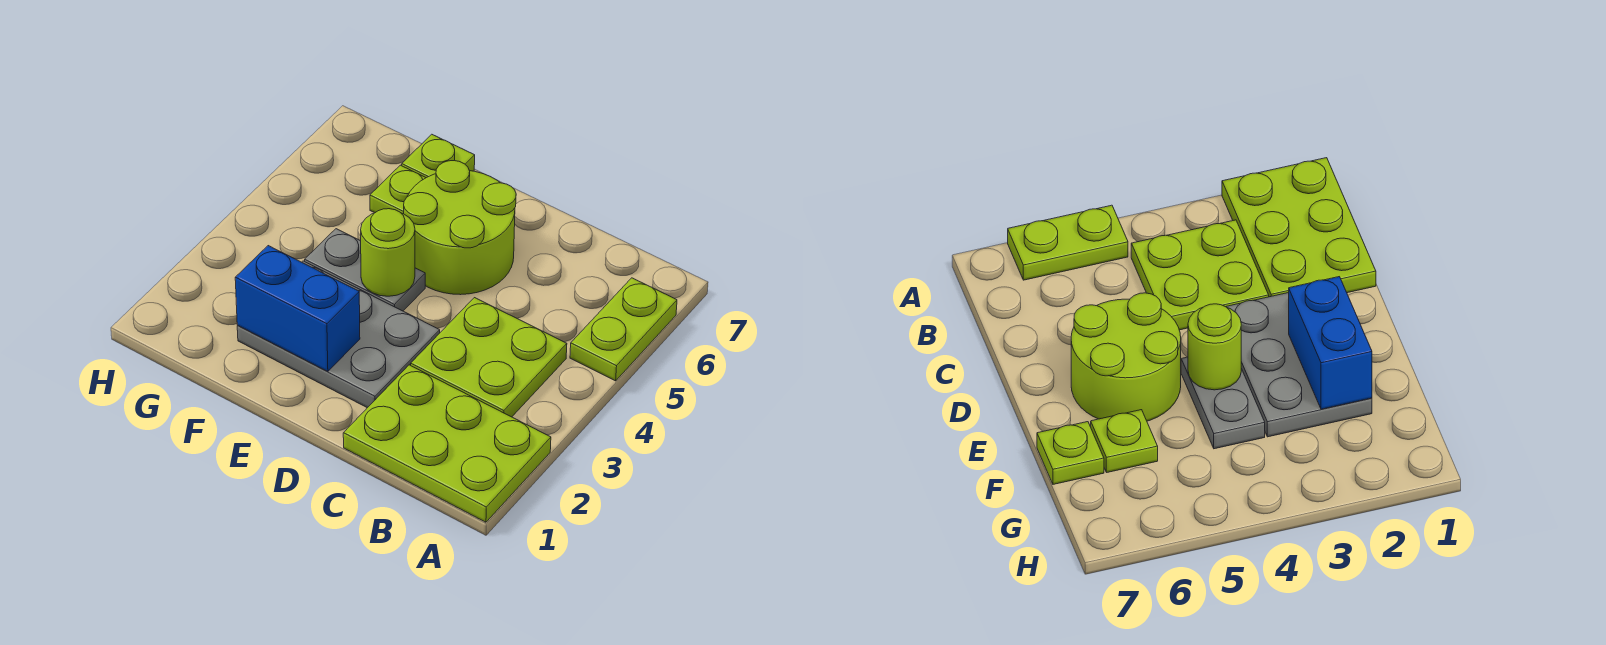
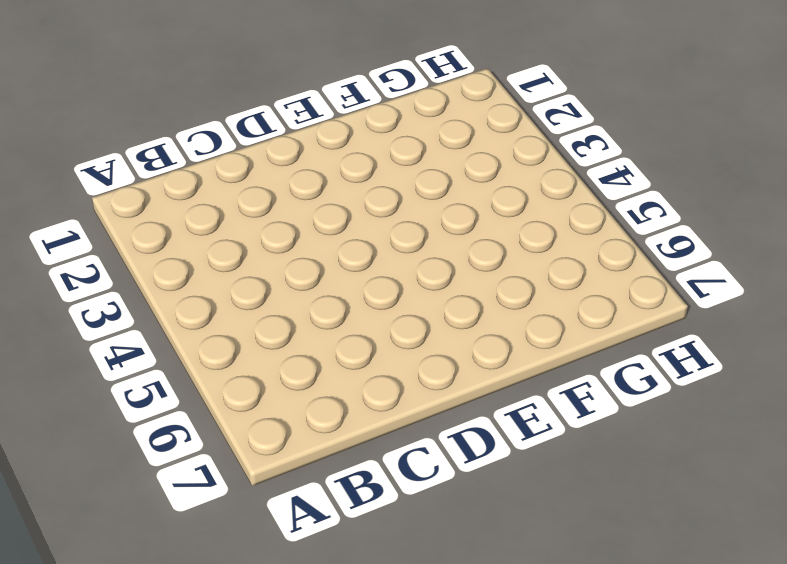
none -> lime plate A1:C2 level 1
none -> lime plate A5:A6 level 1

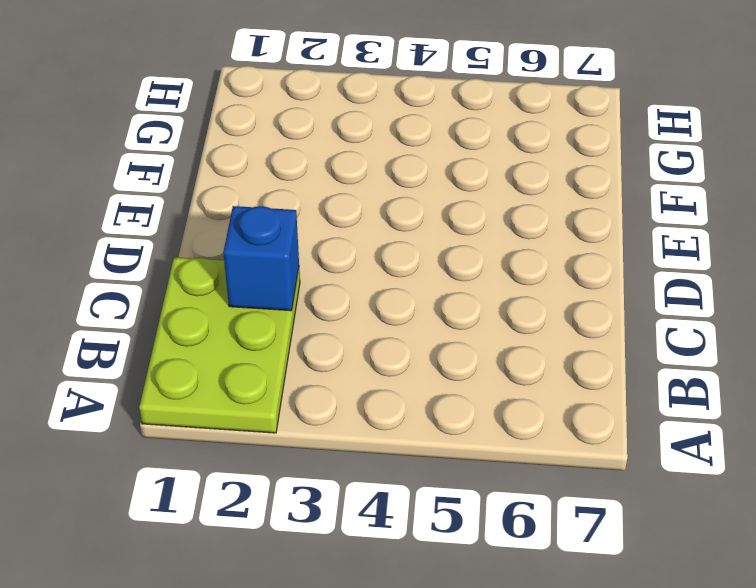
blue brick C2 level 2 -> none
none -> lime plate A5:A6 level 1
none -> lime plate B3:C4 level 1

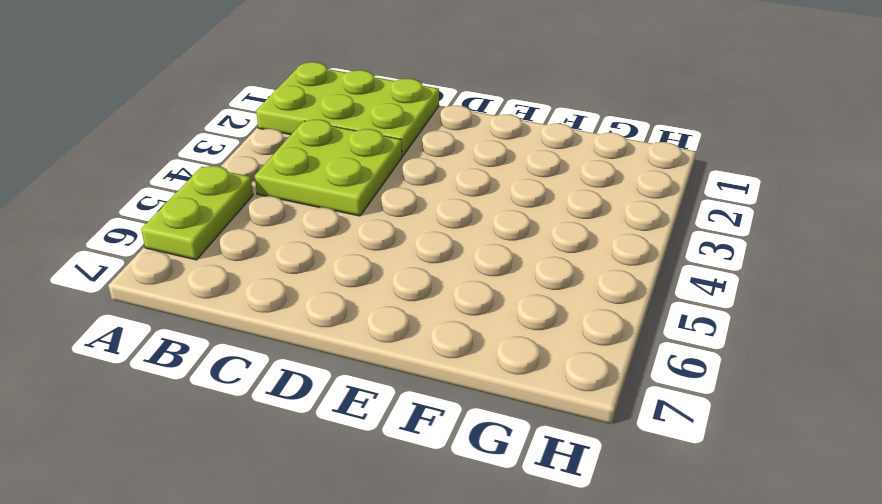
none -> grey plate D2:F3 level 1
none -> lime round brick D5:E6 level 1

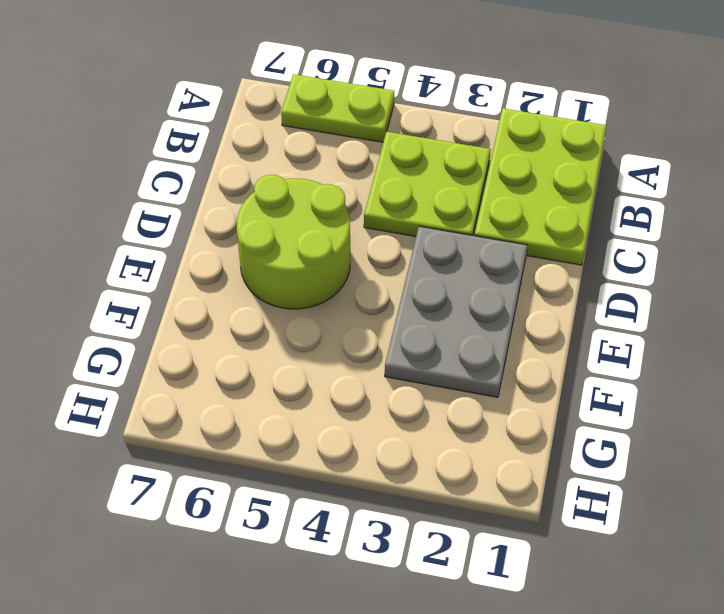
none -> grey plate E4:F4 level 1
none -> lime plate F6 level 1

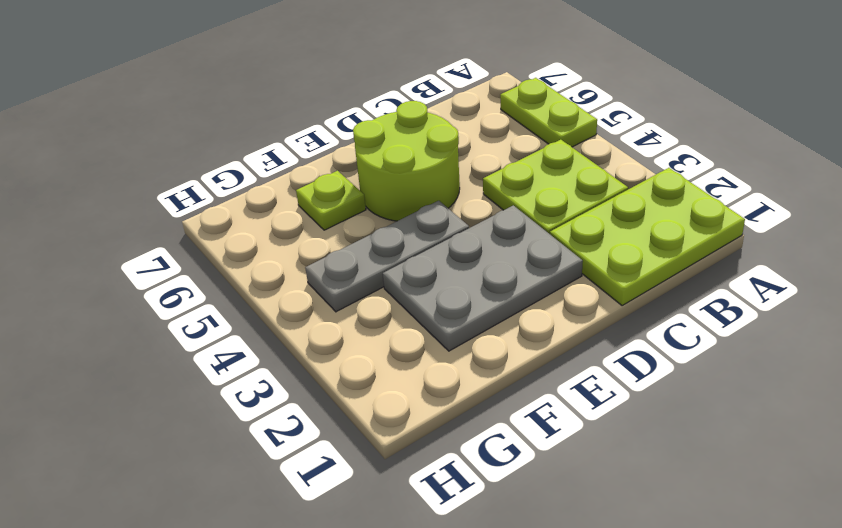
grey plate E4:G4 level 1 -> grey plate E4:F4 level 1
none -> lime plate F7 level 1
none -> blue brick E2:F2 level 2

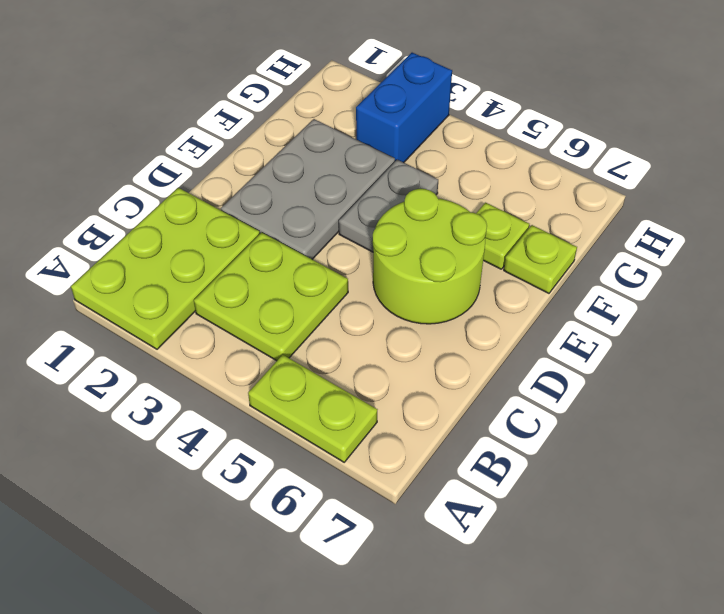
blue brick G3:H3 level 1 -> blue brick E2:F2 level 2
none -> lime round brick E4 level 2

